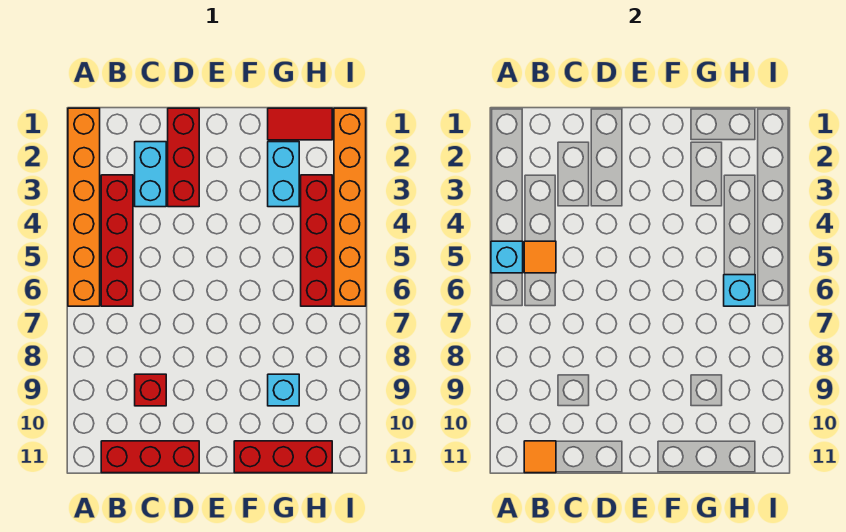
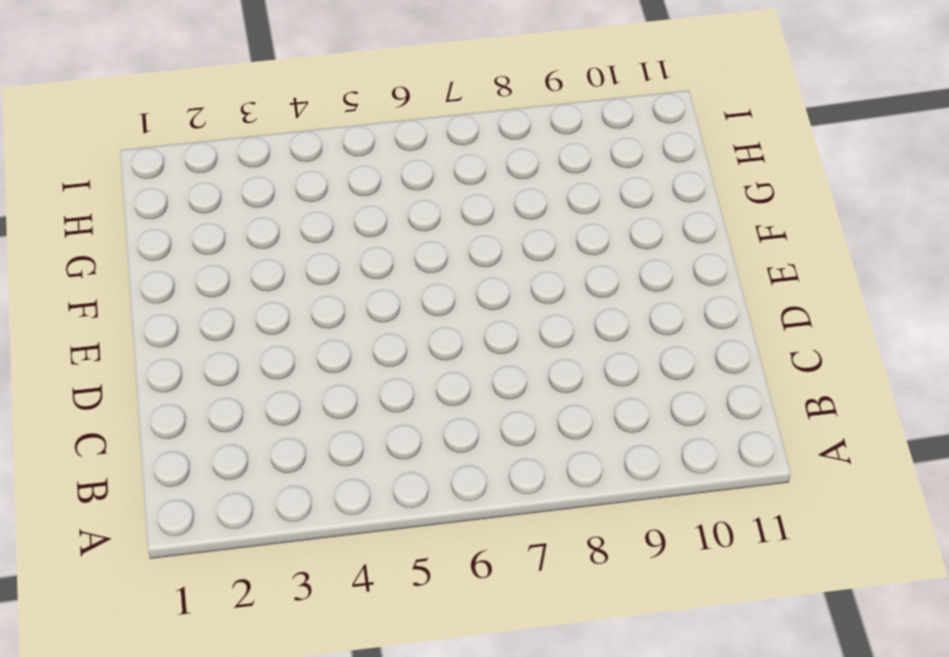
none -> orange brick A1:A6 level 1
none -> red brick B3:B6 level 1
none -> red brick B11:D11 level 1

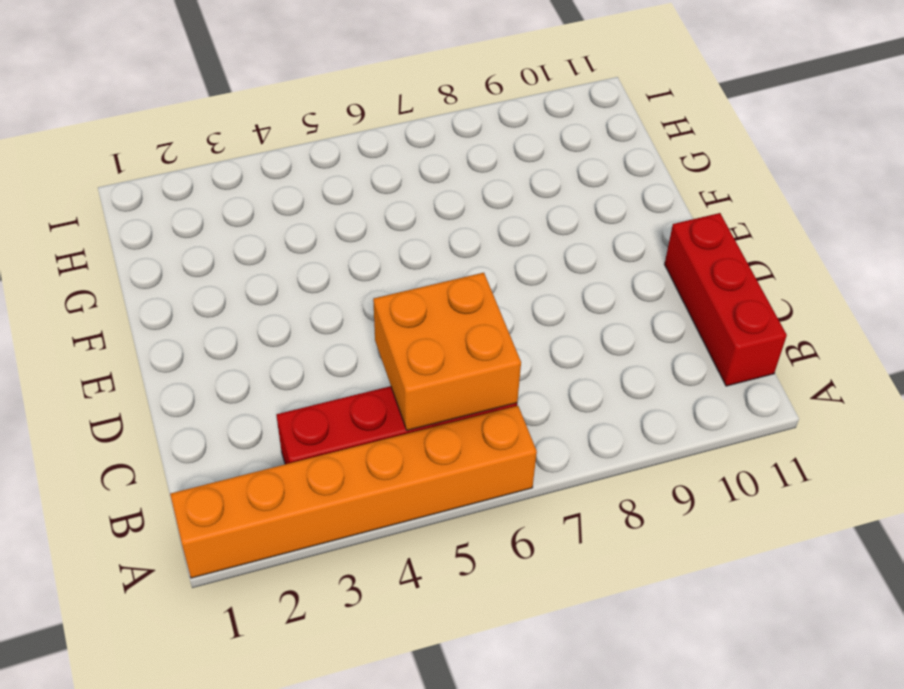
orange brick B5:C6 level 2 -> orange tile B5 level 2
none -> cyan brick C2:C3 level 1
none -> red brick C9 level 1
none -> red brick D1:D3 level 1

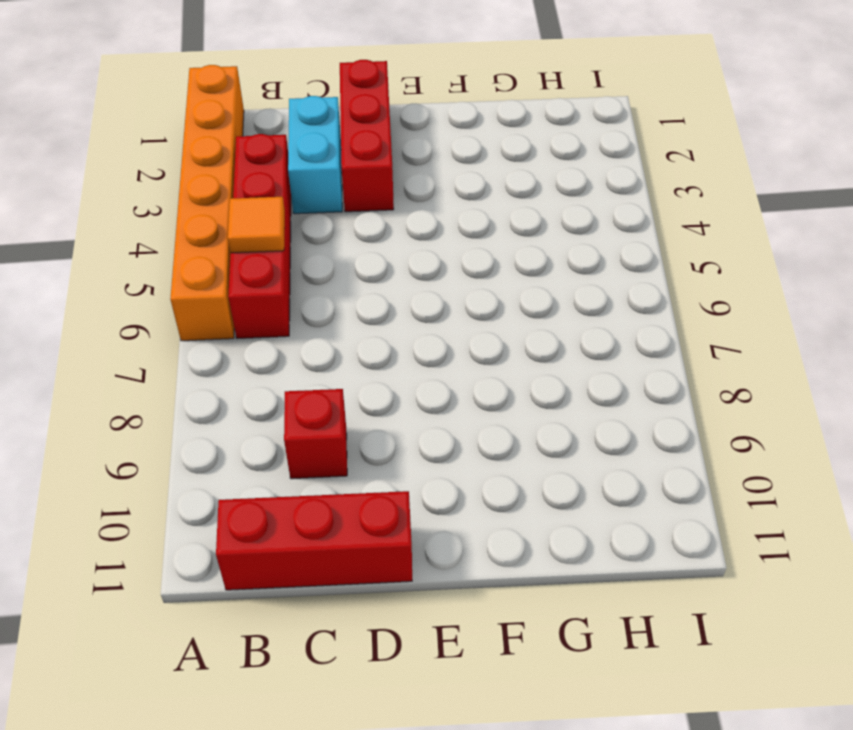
none -> red brick F11:H11 level 1
none -> red tile G1:H1 level 1
none -> cyan brick G2:G3 level 1

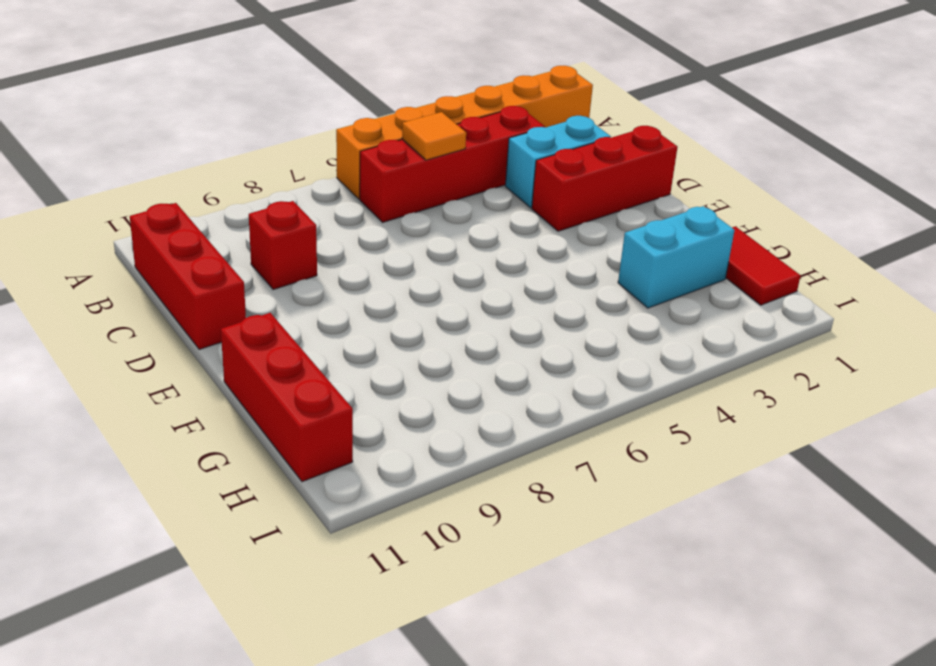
none -> cyan brick G9 level 1
none -> red brick H3:H6 level 1
none -> orange brick I1:I6 level 1

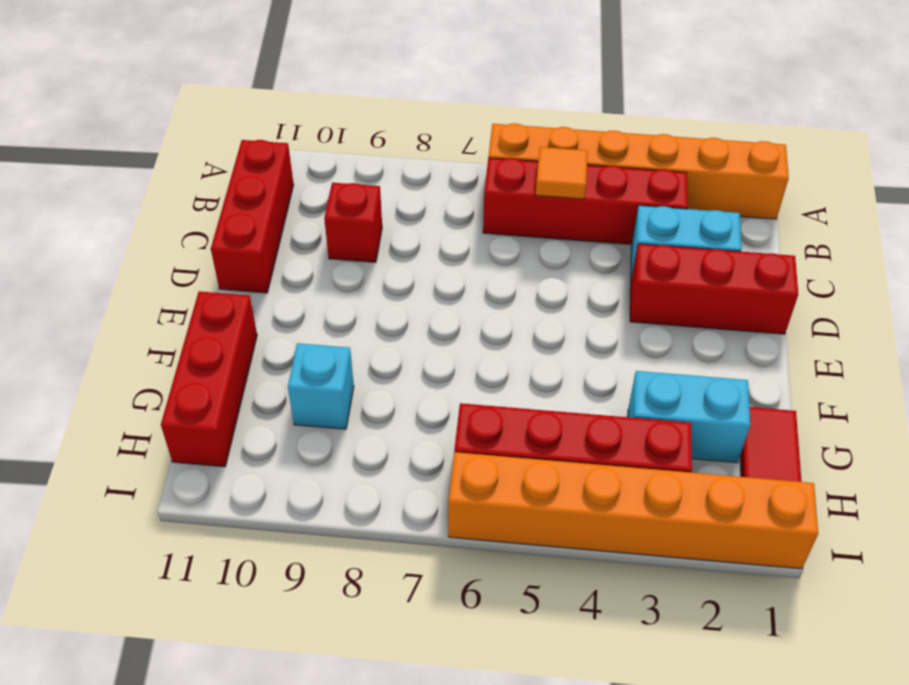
none -> cyan brick A5 level 2
none -> orange tile B11 level 2
none -> cyan brick H6 level 2

